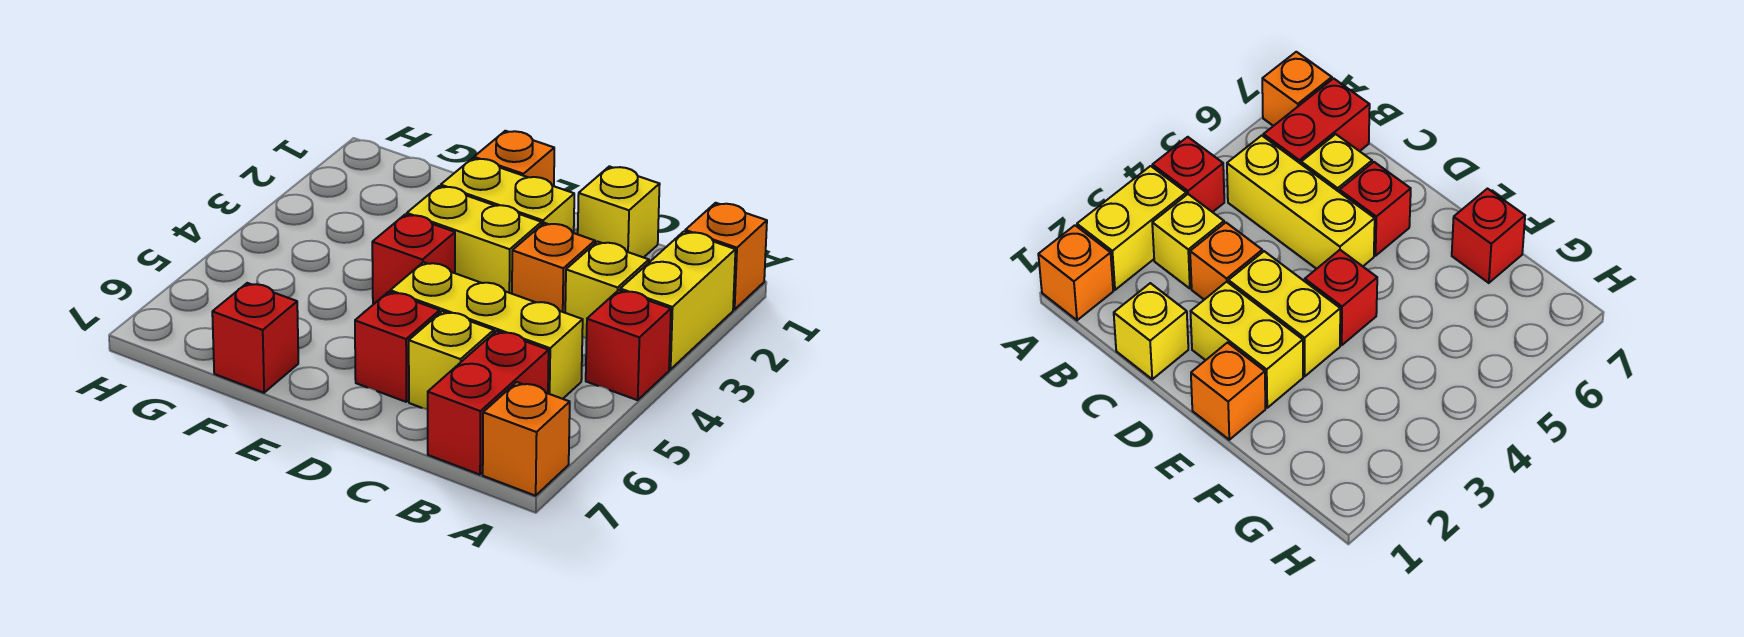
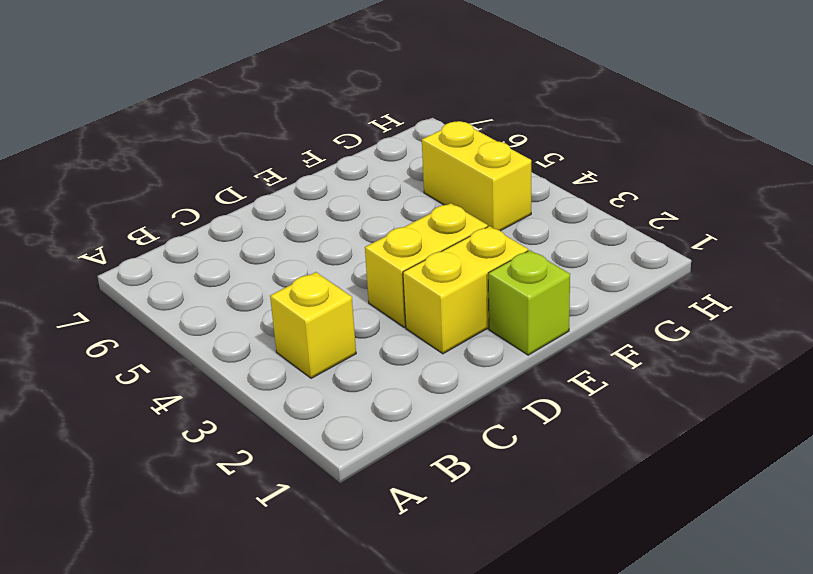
lime brick E1 level 1 -> orange brick E1 level 1
yellow brick G4:G5 level 1 -> yellow brick A2:A3 level 1
none -> orange brick A1 level 1
none -> red brick A4 level 1
none -> orange brick A7 level 1

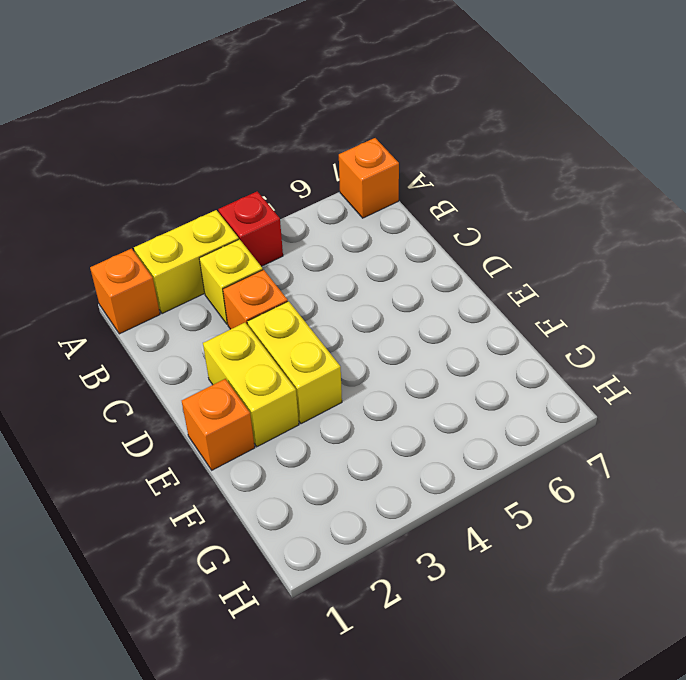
none -> yellow brick B5:D5 level 1
none -> red brick B6:B7 level 1
none -> yellow brick C1 level 1

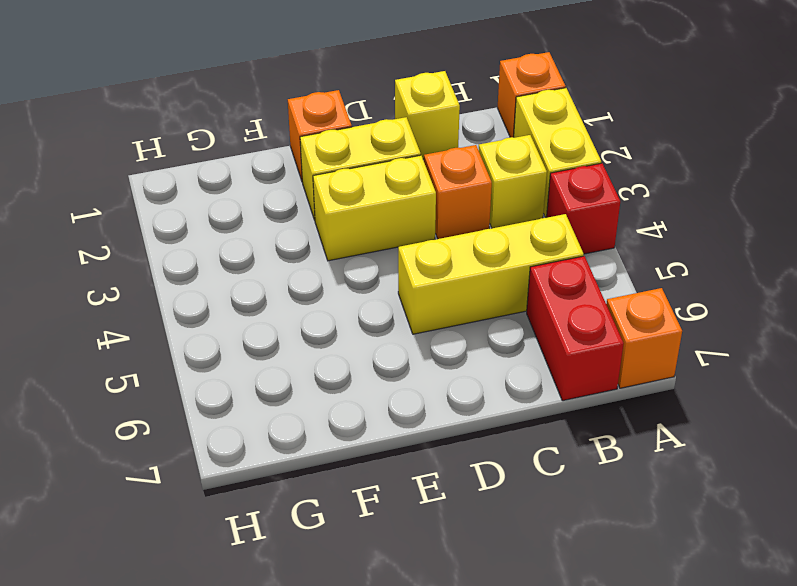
none -> yellow brick C6 level 1
none -> red brick D6 level 1
none -> red brick E4 level 1

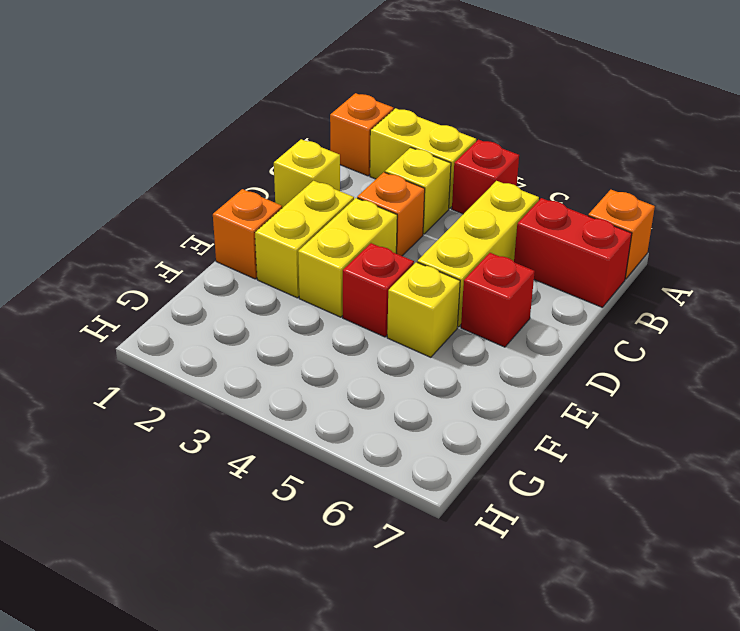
yellow brick E5 level 1 -> yellow brick C6 level 1
none -> red brick F7 level 1

